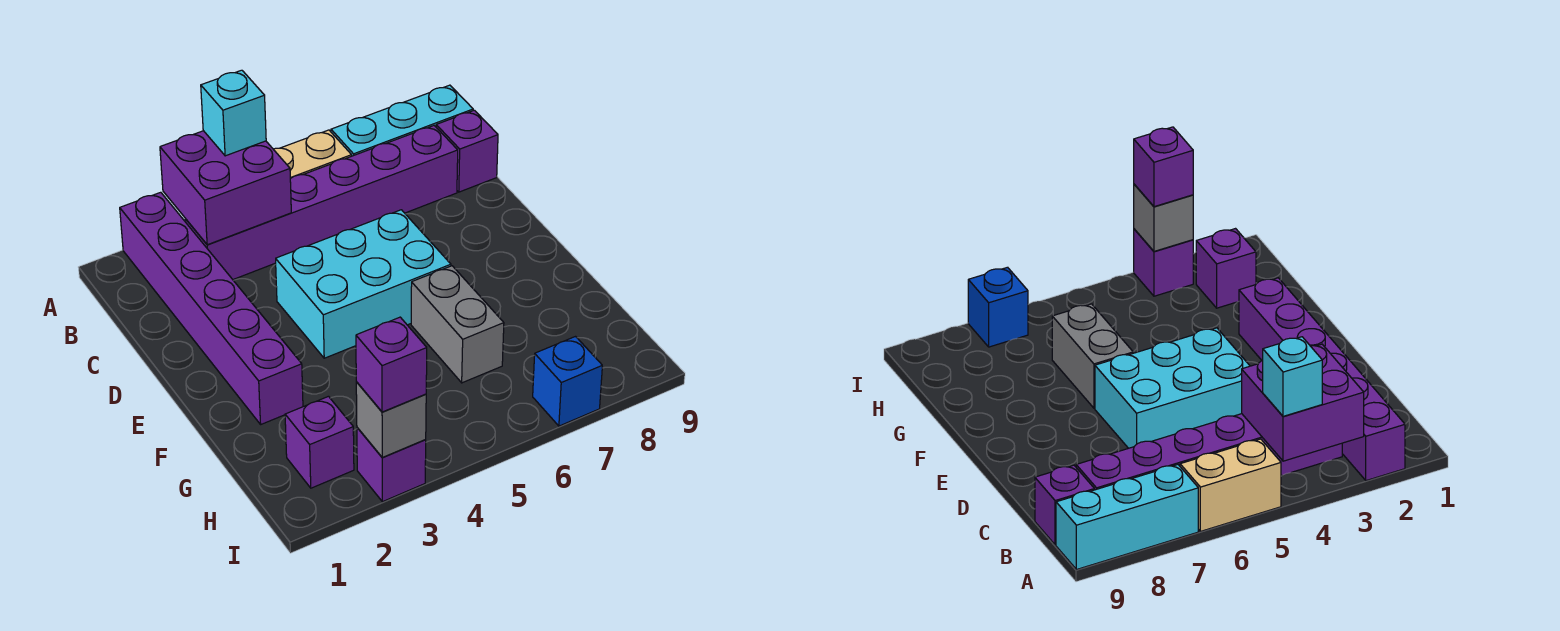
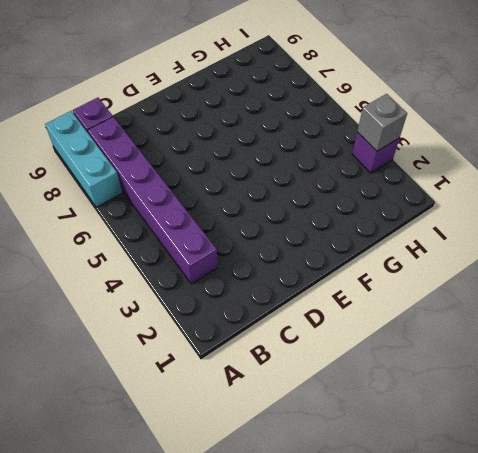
none -> purple brick A2:F2 level 1
none -> tan brick A5:A6 level 1
none -> cyan brick D4:E6 level 1

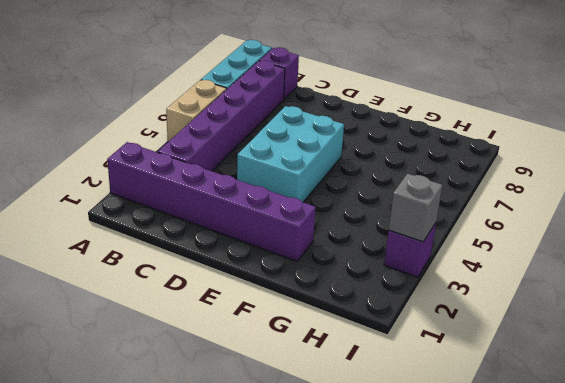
none -> grey brick F6:G6 level 1
none -> purple brick H2 level 1
none -> blue brick I7 level 1

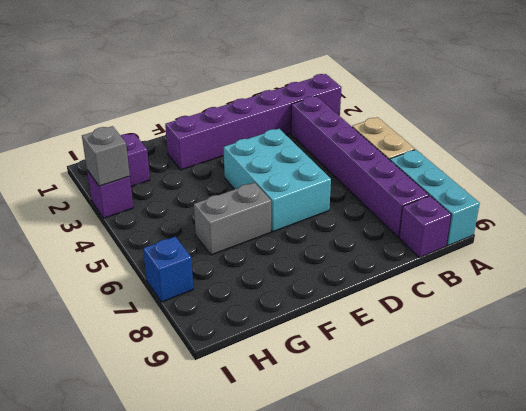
none -> purple brick A3:B4 level 2
none -> cyan brick A4 level 3
none -> purple brick I3 level 3

